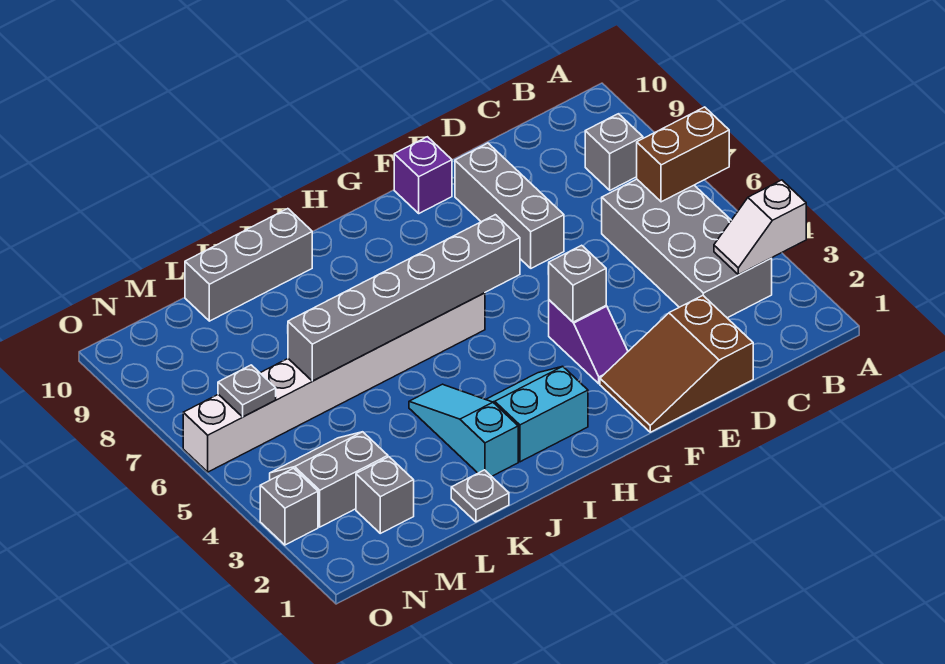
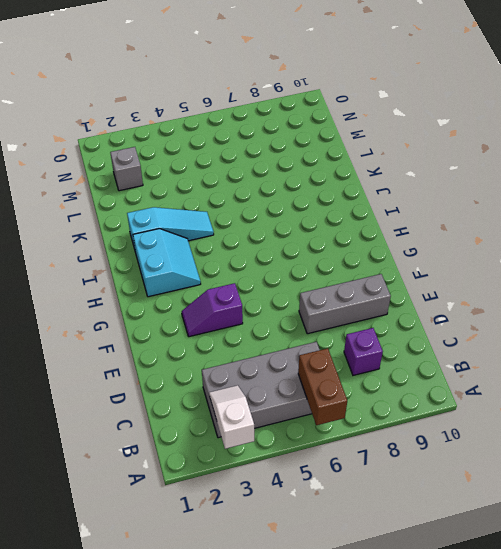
purple brick C8 level 1 -> purple brick F10 level 1
none -> grey brick B8 level 1
none -> brown slope D1:F2 level 1 top D
none -> white brick H6:O6 level 1

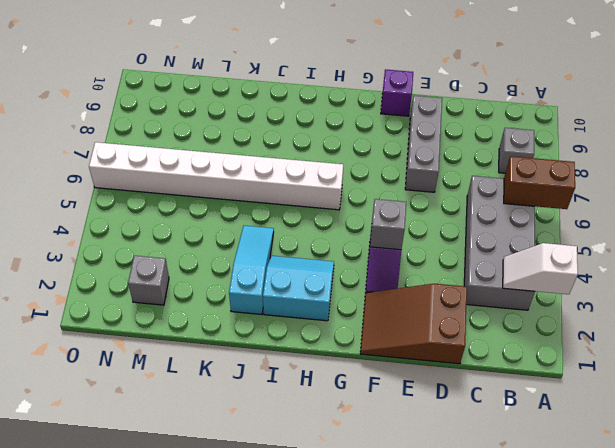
none -> grey brick J10:L10 level 1
none -> grey plate K1 level 1
none -> grey slope M3:N4 level 1 top 3

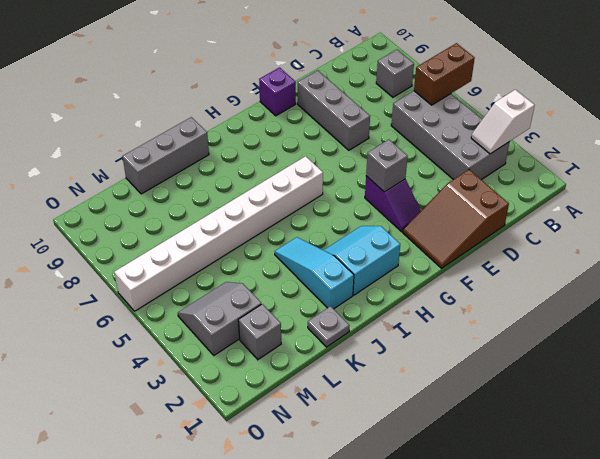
none -> grey brick O3 level 1
none -> grey brick G6:L6 level 2
none -> grey plate N6 level 2

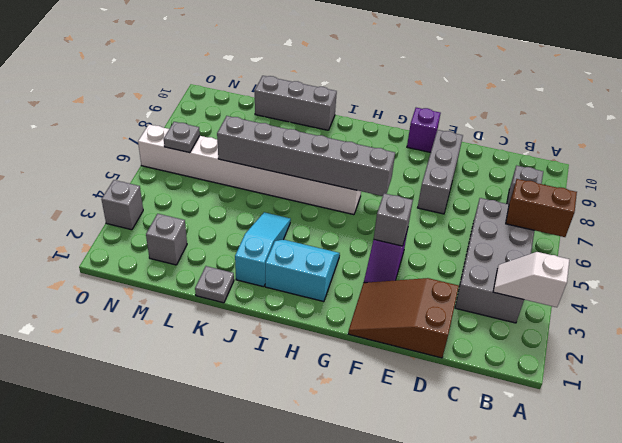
none -> grey slope M3:N4 level 1 top 3

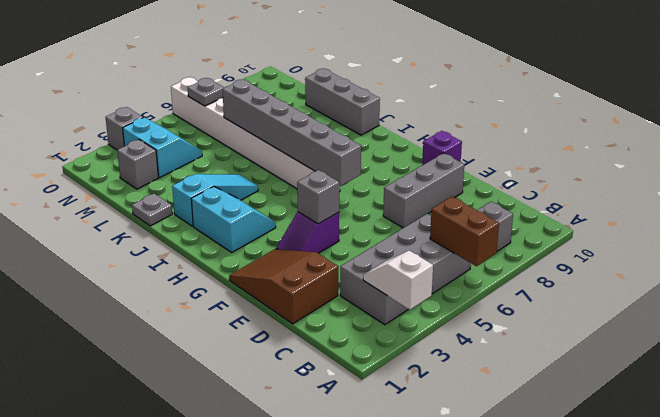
cyan slope M3:N4 level 1 top 3 -> grey slope M3:N4 level 1 top 3

